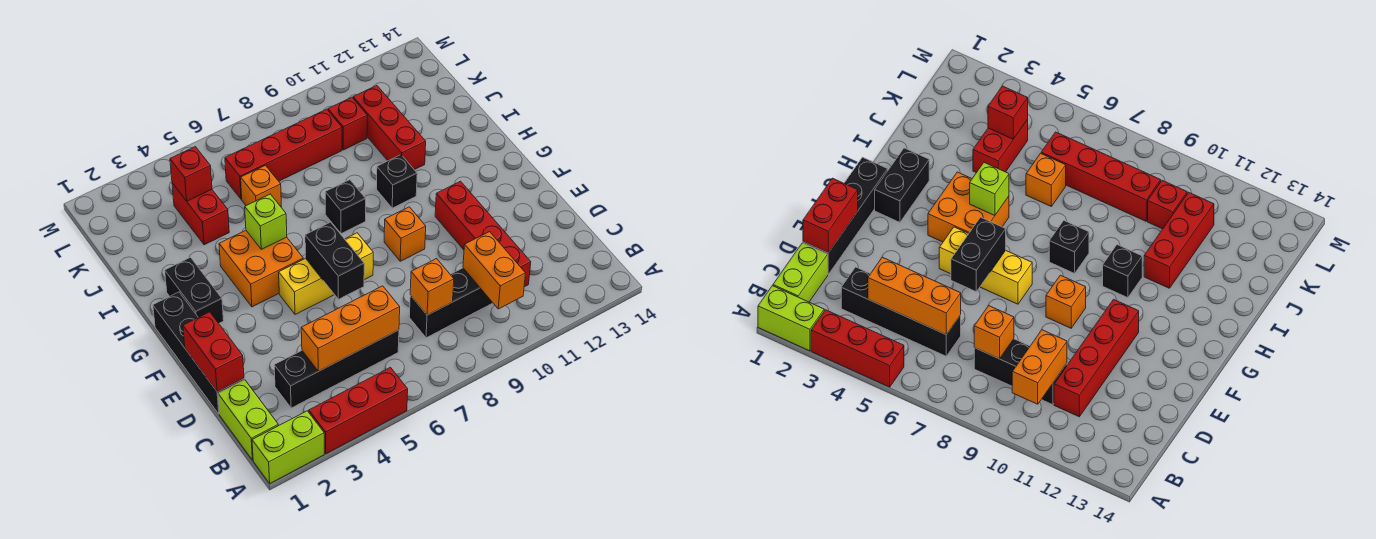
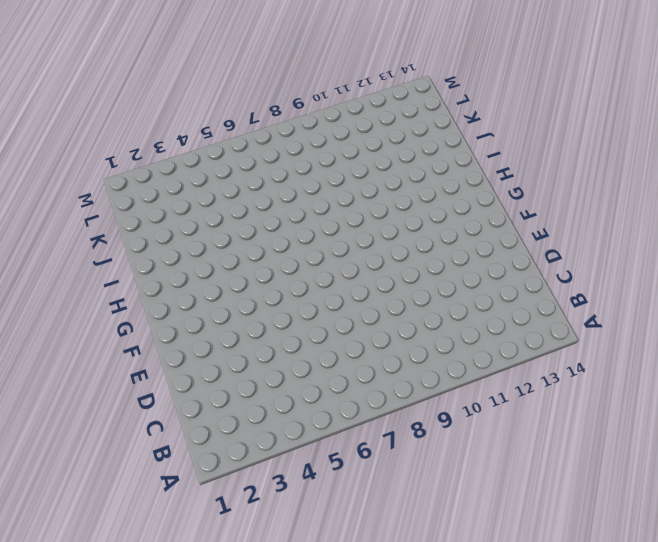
none -> lime brick A1:A2 level 1
none -> red brick A3:A5 level 1
none -> lime brick B1:C1 level 1

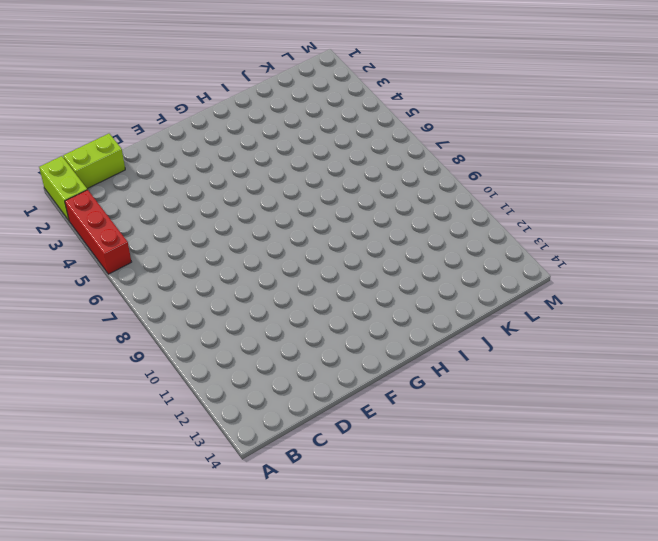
none -> black brick C3:C6 level 1
none -> black brick C8:C10 level 1
none -> red brick C11:F11 level 1

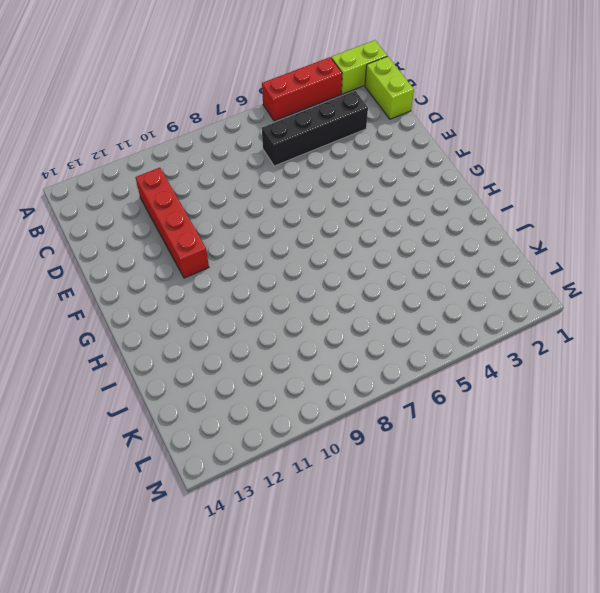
none -> black brick C8:C10 level 1
none -> black brick D1:G1 level 1
none -> yellow brick F5:F7 level 1

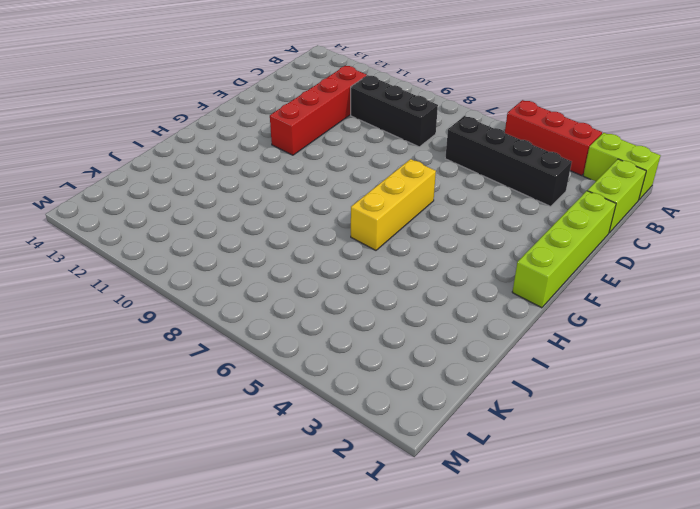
lime brick D1:G1 level 1 -> black brick D1:G1 level 1
yellow brick F6:H6 level 1 -> yellow brick F5:F7 level 1
none -> orange brick F9 level 1
none -> black brick G2:H2 level 1
none -> orange brick G4:H5 level 1

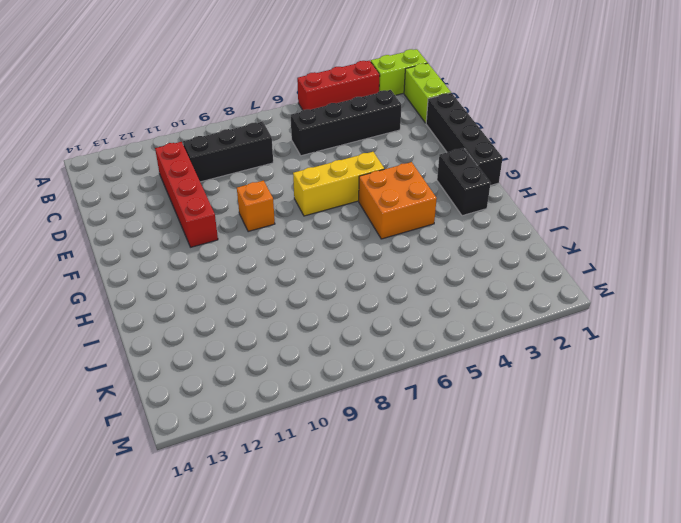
none -> black brick H8 level 1
none -> black brick H10 level 1
none -> red brick I11:K11 level 1

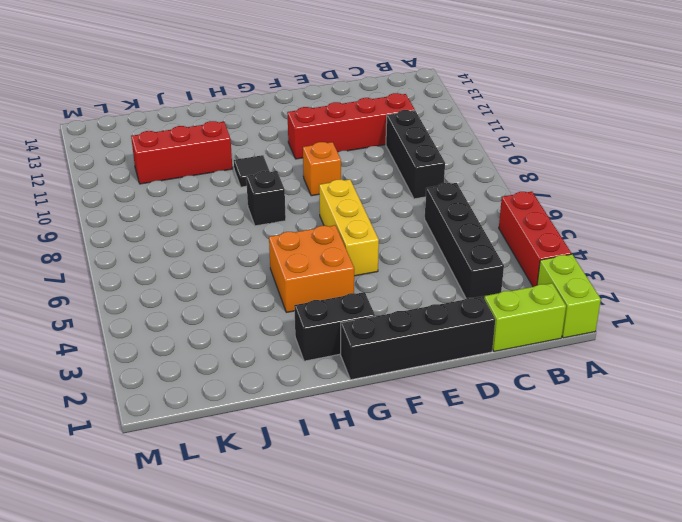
black tile H10 level 1 -> black brick H10 level 1
none -> red brick J4:K4 level 1
none -> orange brick J6 level 1
none -> red brick K6:K9 level 1

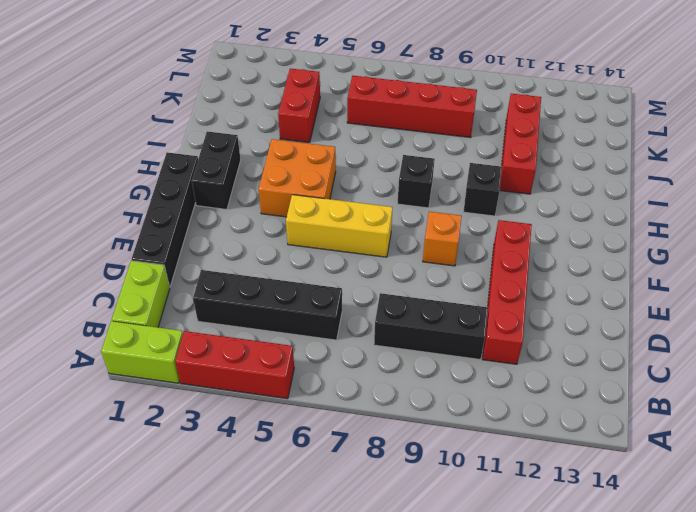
none -> orange brick J6 level 1
none -> red brick K10 level 1
none -> orange brick B10:C10 level 2

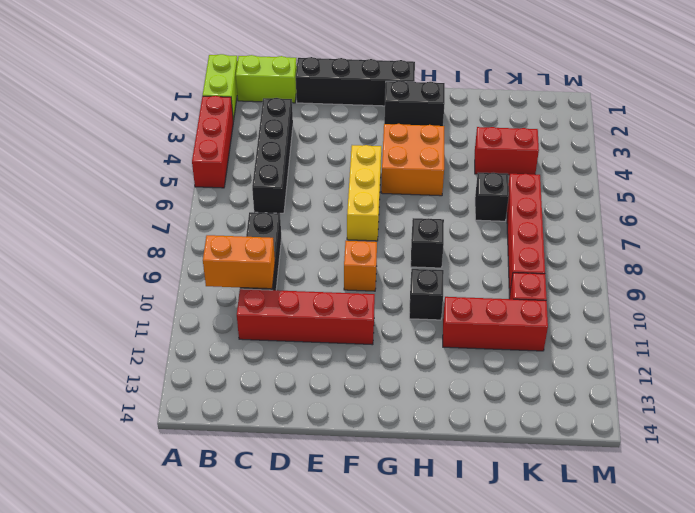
black brick J6 level 1 -> orange brick J6 level 1
none -> orange brick C4:C6 level 2
none -> orange brick C8 level 2
none -> red brick D1:E1 level 2

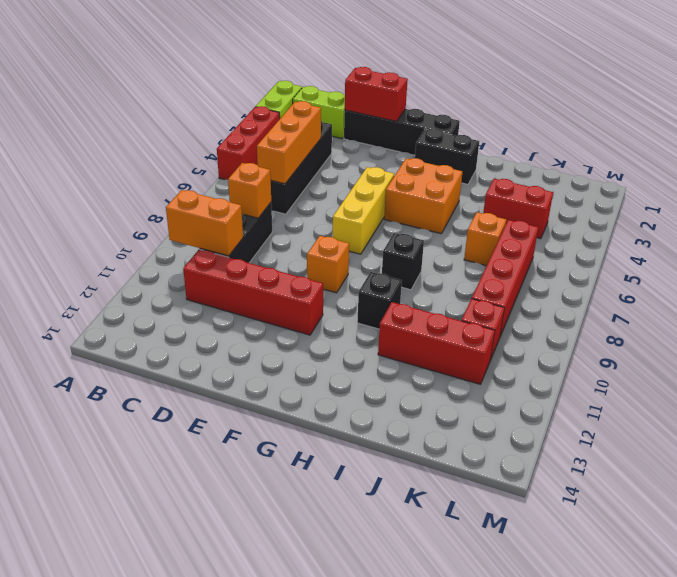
none -> black brick E6:F6 level 2
none -> lime brick H5 level 2
none -> red brick K4 level 2

